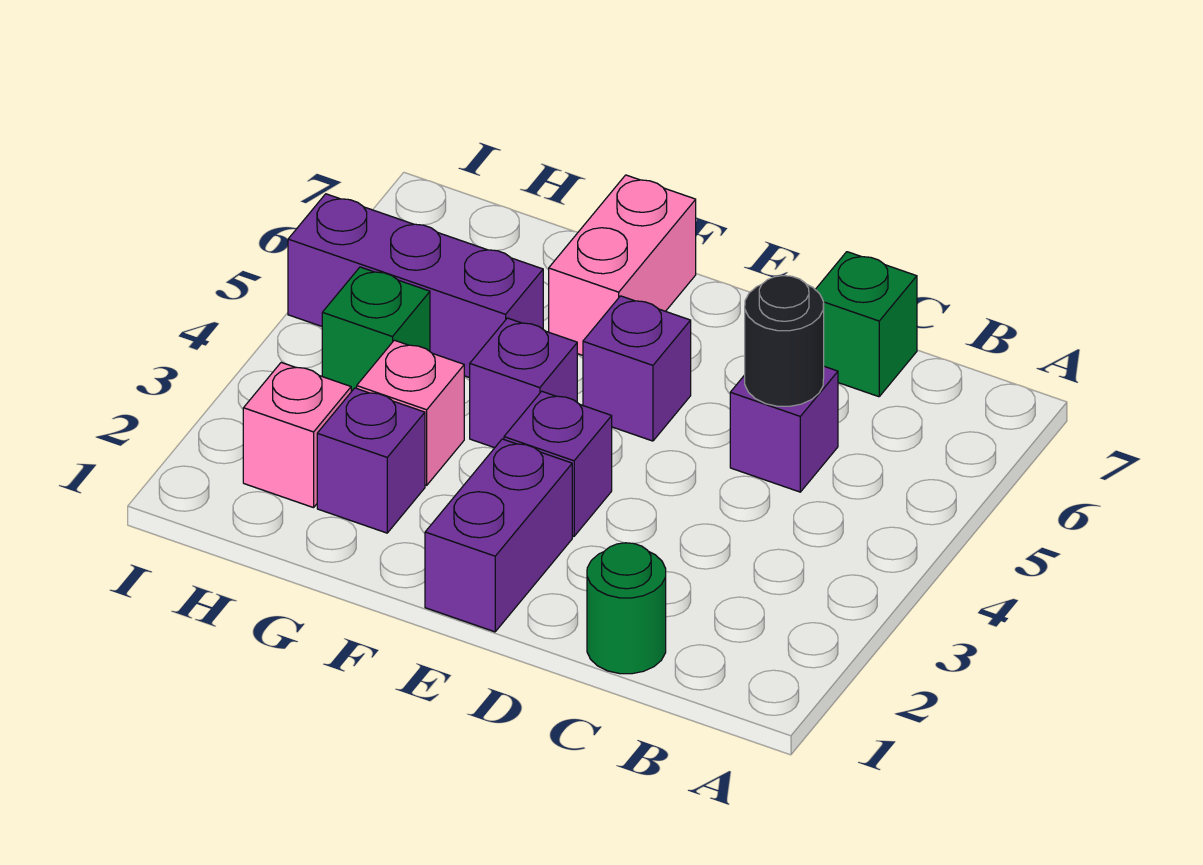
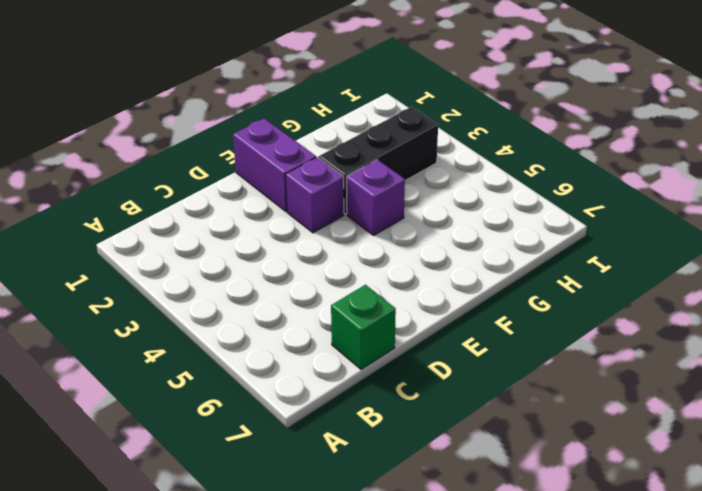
black brick F3:H3 level 1 -> pink brick G3 level 1
none -> green round brick C1 level 1
none -> purple brick C5 level 1
none -> purple brick E5 level 1

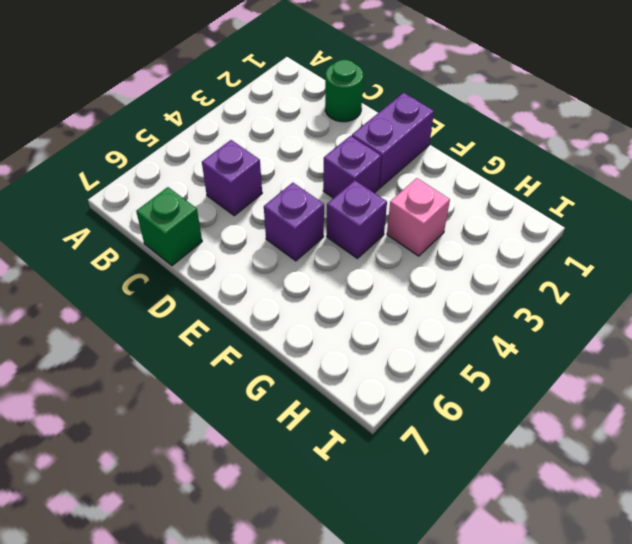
none -> pink brick F6:F7 level 1
none -> purple brick G2 level 1
none -> purple brick G5:I5 level 1

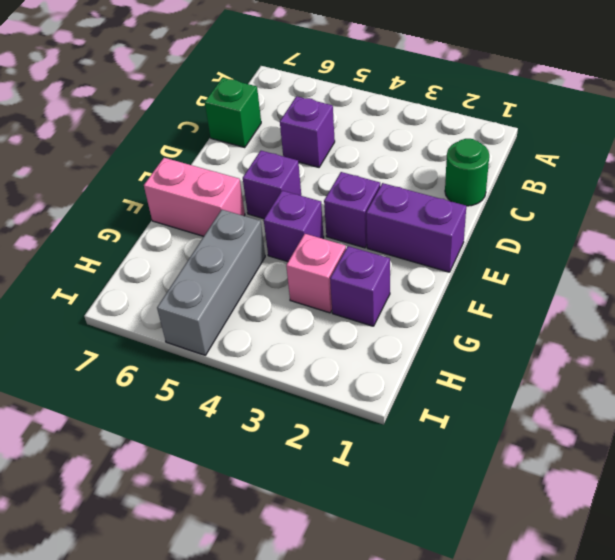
grey brick G5:I5 level 1 -> purple brick G5:I5 level 1
none -> pink brick H2 level 1
none -> green brick H4 level 1
none -> black round brick C5 level 2

